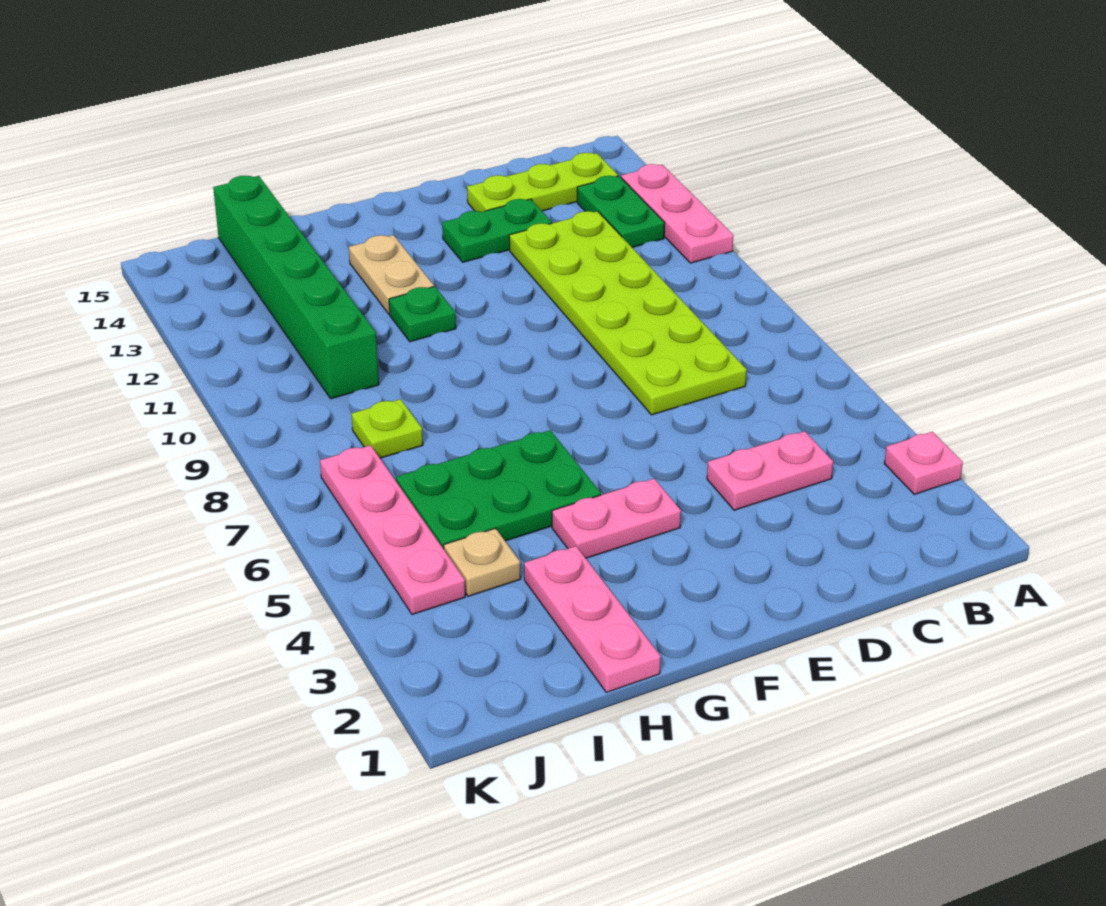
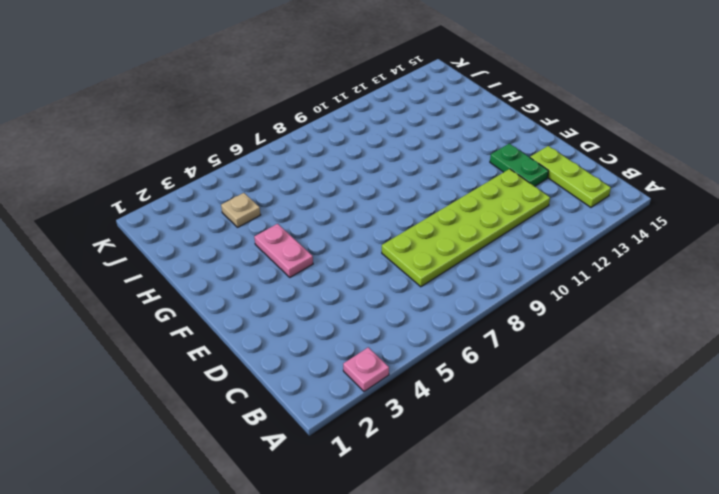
none -> pink plate A11:A13 level 1
none -> green plate B12:B13 level 1
none -> pink plate C4:D4 level 1

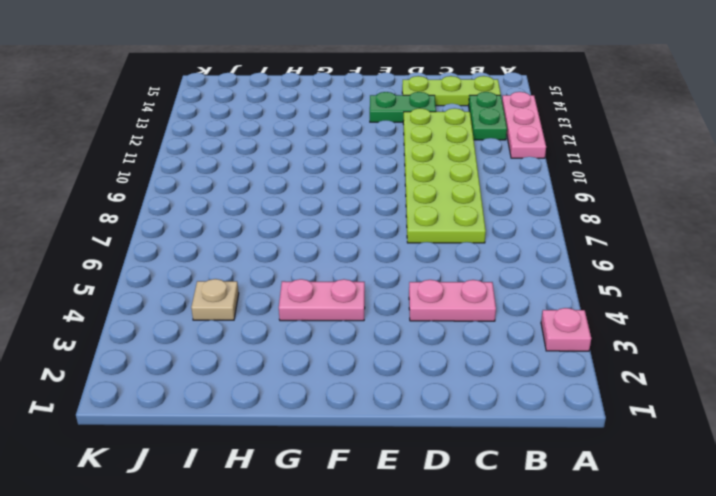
none -> green plate G5:I6 level 1
none -> green plate G11 level 1
none -> tan plate G12:G13 level 1

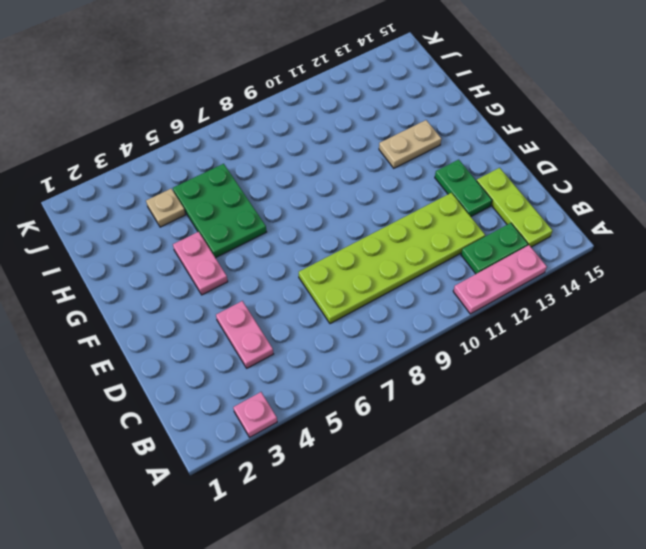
none -> green plate G11 level 1
none -> pink plate H1:H3 level 1
none -> lime plate I8 level 1

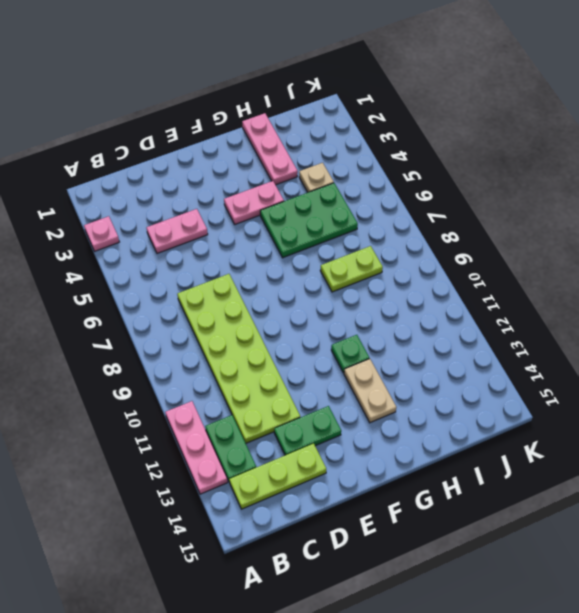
lime plate H8:I8 level 1 -> lime plate I8 level 1
none -> green brick I10:I15 level 1
none -> pink plate J4:J7 level 1

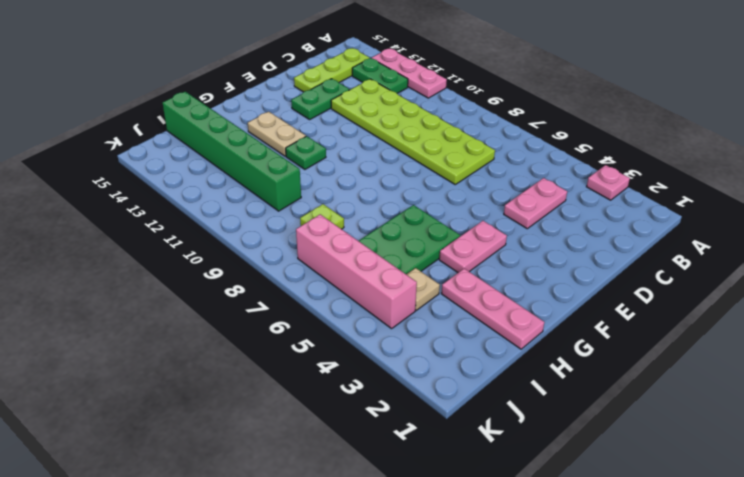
pink brick J4:J7 level 1 -> pink plate J4:J7 level 1

